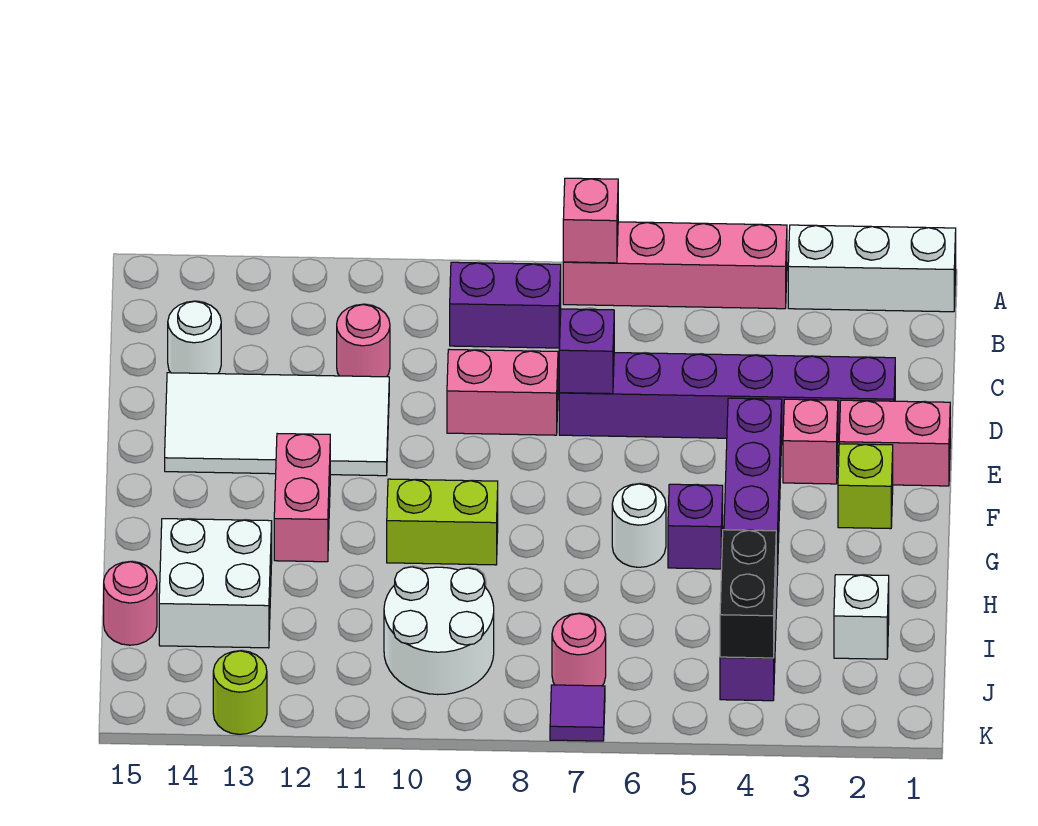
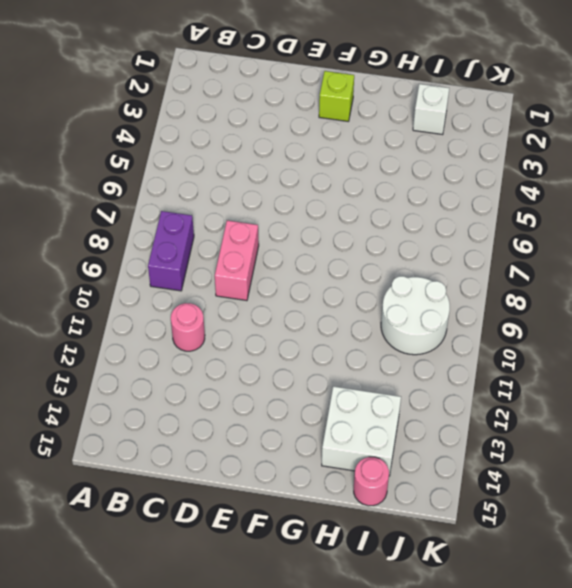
none -> white brick A1:A3 level 1
none -> pink brick A4:A7 level 1
none -> white round brick C14 level 1

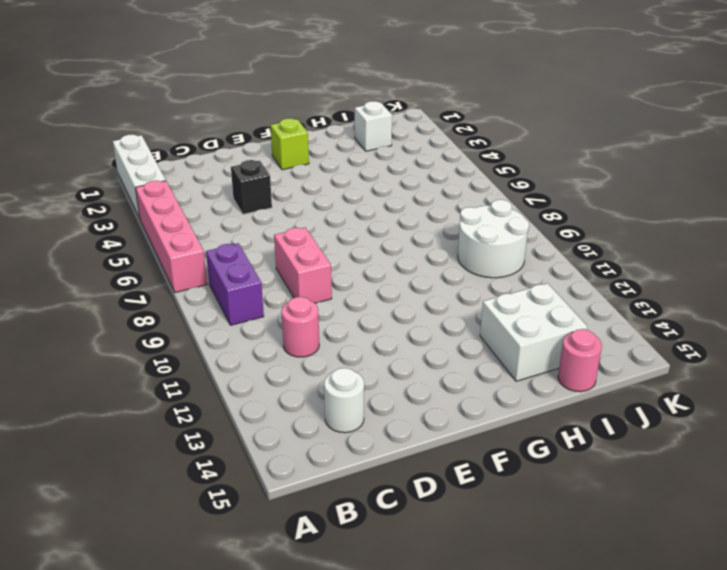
black brick D4 level 1 -> purple brick D2:D7 level 1
none -> white tile D11:E14 level 1
none -> pink brick E1:E2 level 1
none -> pink brick E3 level 1

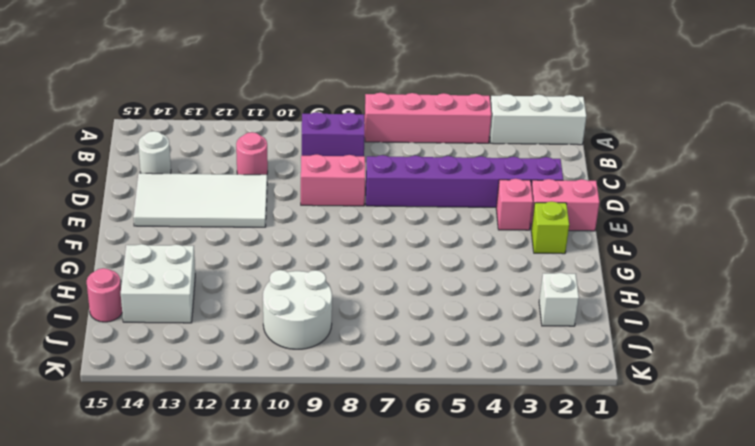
none -> purple brick E4:J4 level 1
none -> pink brick F12:G12 level 1
none -> purple brick G5 level 1

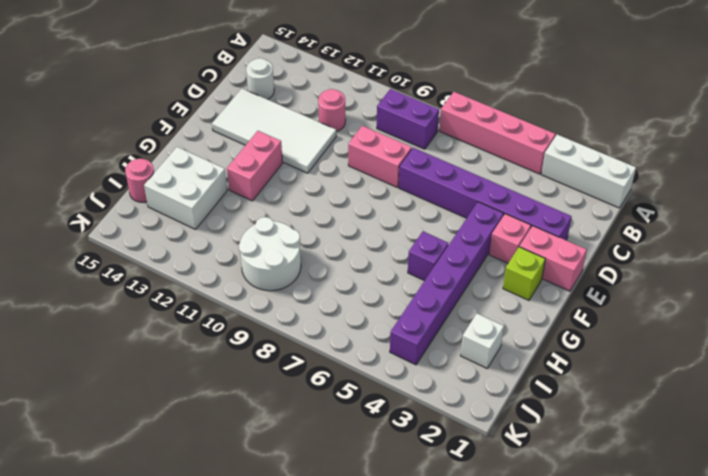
none -> white round brick G6 level 1
none -> lime brick G9:G10 level 1
none -> pink round brick J7 level 1

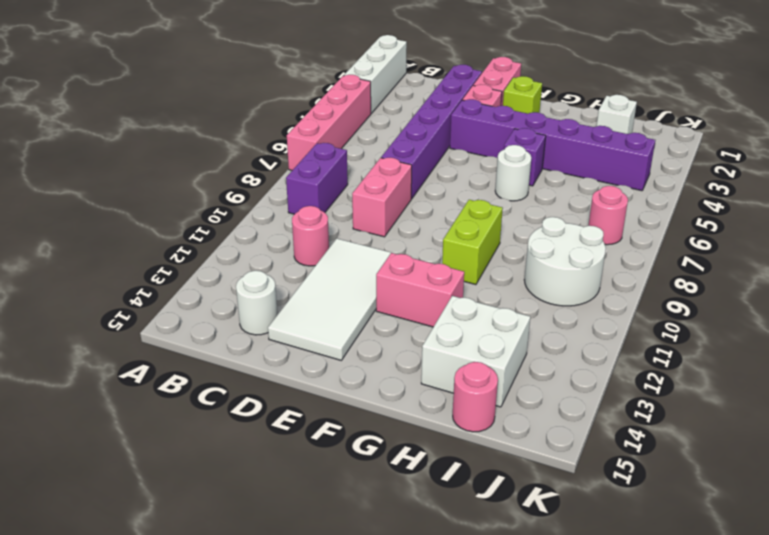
none -> purple tile K7 level 1
none -> lime round brick K13 level 1
none -> pink brick A7 level 2

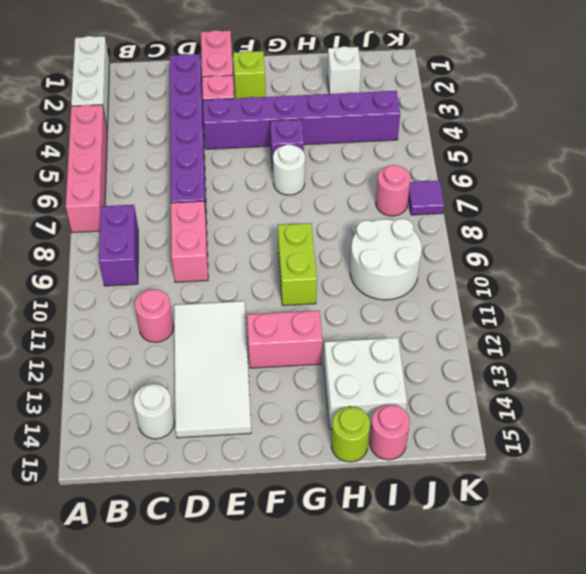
lime round brick H15 level 1 -> lime round brick K13 level 1
none -> pink brick A7 level 2
none -> purple brick D7 level 2
none -> black brick I4:J4 level 2

